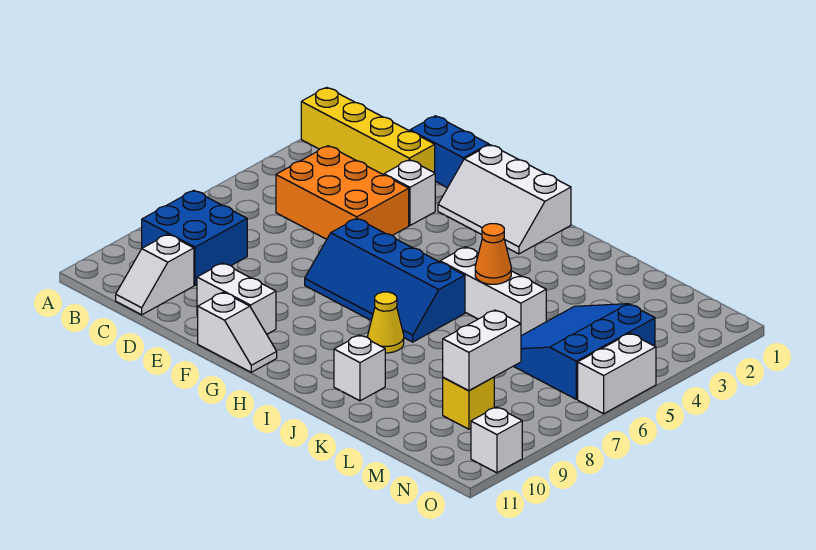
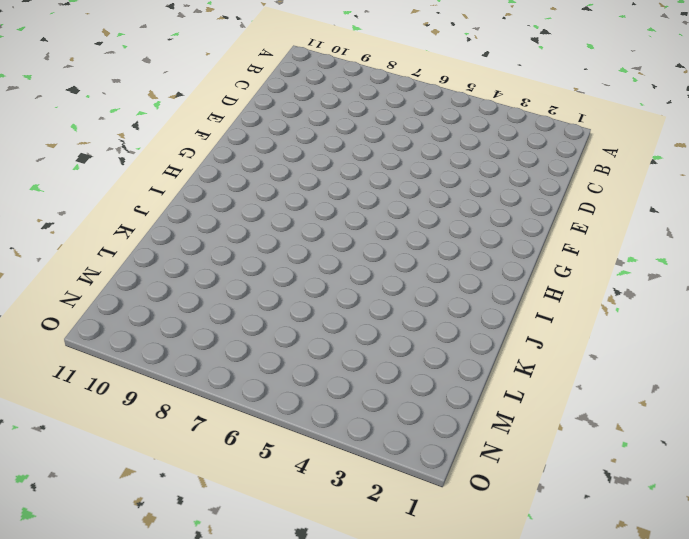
none -> yellow brick A2:D2 level 1
none -> blue brick B8:C9 level 1
none -> orange brick C4:E5 level 1

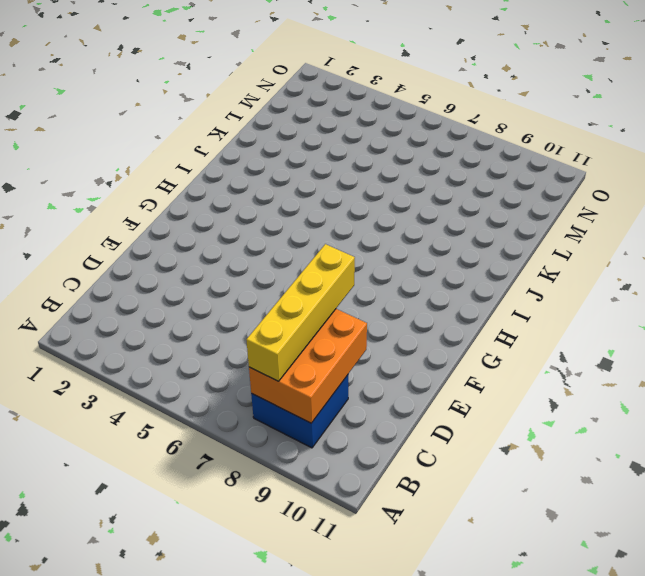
orange brick B8:D9 level 2 -> orange brick C4:E5 level 1
yellow brick B8:E8 level 3 -> yellow brick A2:D2 level 1
none -> white slope C10:C11 level 1 top 10
none -> blue brick D1:E1 level 1
none -> white brick E3 level 1

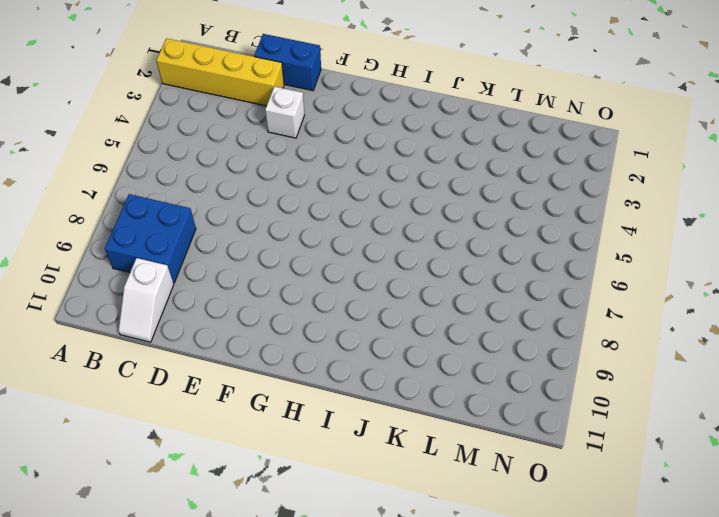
none -> orange brick C4:E5 level 1
none -> white brick E10:F10 level 1
none -> white slope F1:H2 level 1 top 1

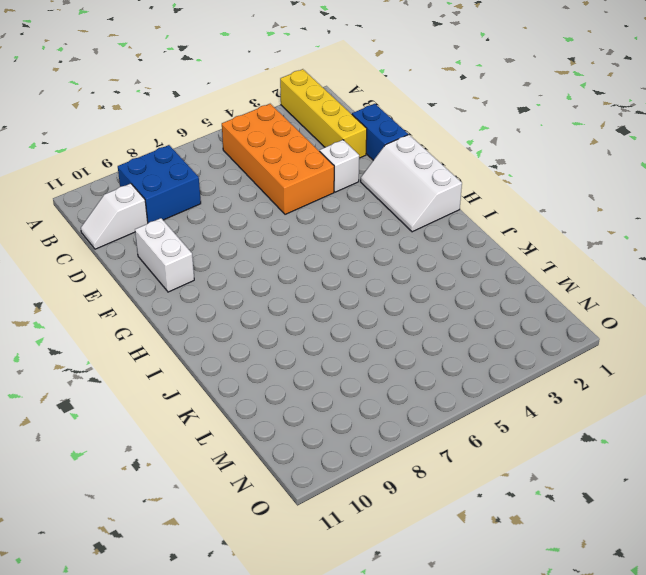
orange brick B4:E5 level 1 -> orange brick C4:E5 level 1
none -> blue slope F6:I7 level 1 top 6
none -> white slope F11:G11 level 1 top F
none -> white brick I5:K5 level 1

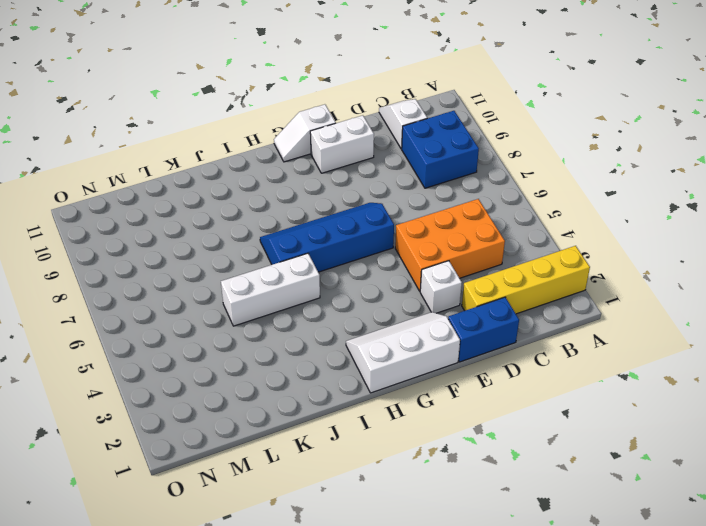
none -> yellow cone I8 level 1
none -> white brick J10 level 1
none -> blue slope L4:N6 level 1 top N

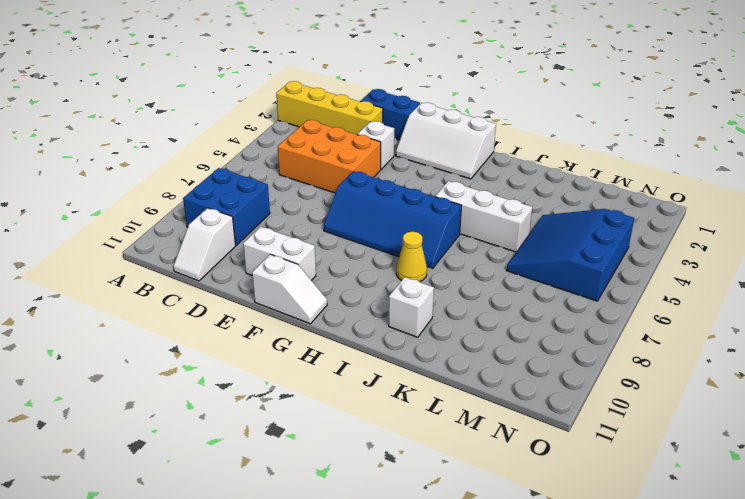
none -> yellow brick M9 level 1
none -> white brick O5:O6 level 1
none -> white brick O10 level 1

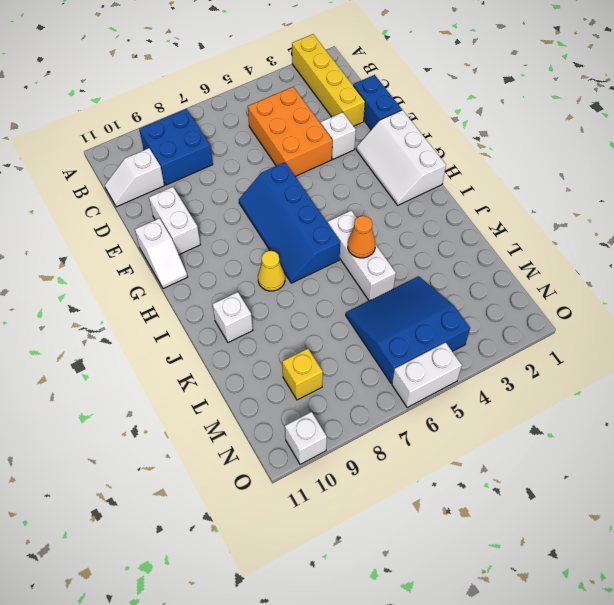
none -> white brick M8:M9 level 2

